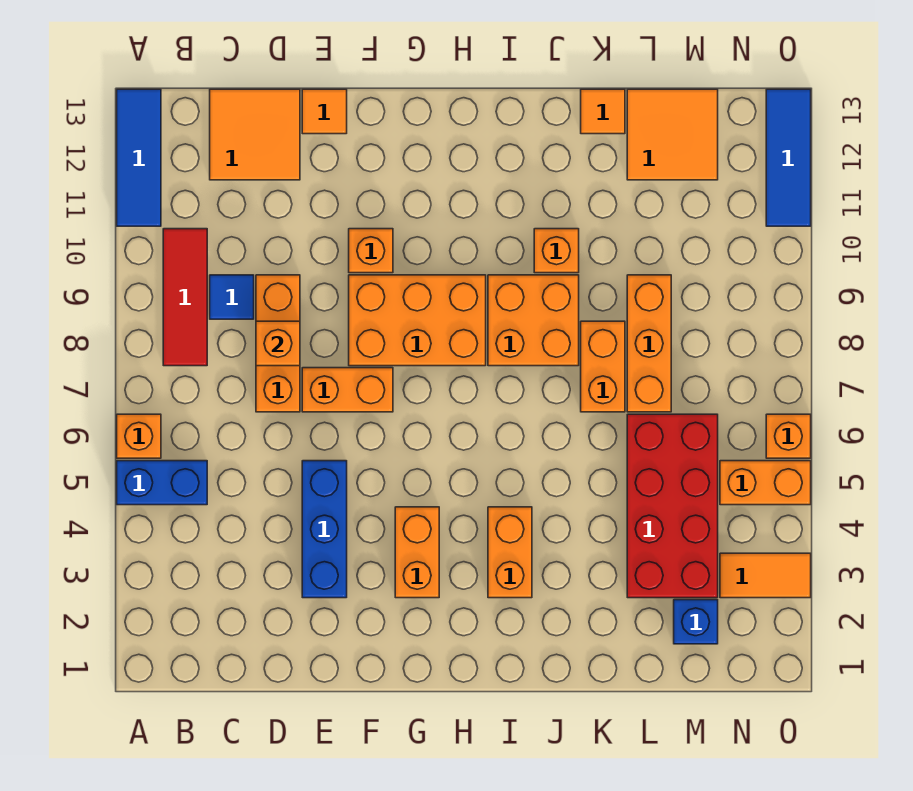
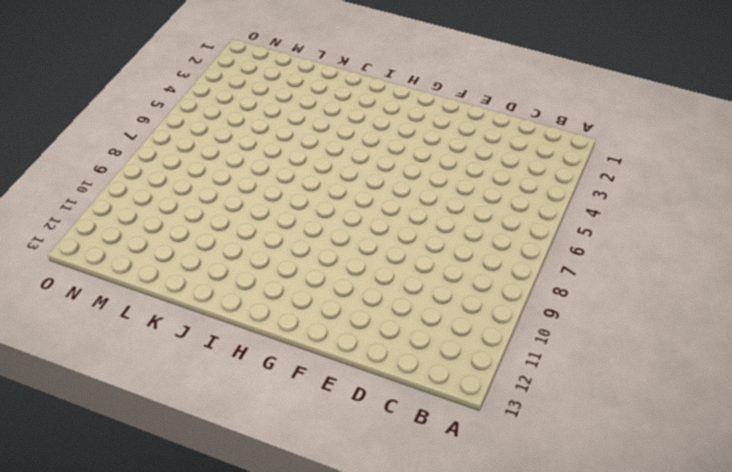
none -> blue brick A5:B5 level 1
none -> orange brick A6 level 1
none -> blue tile A11:A13 level 1

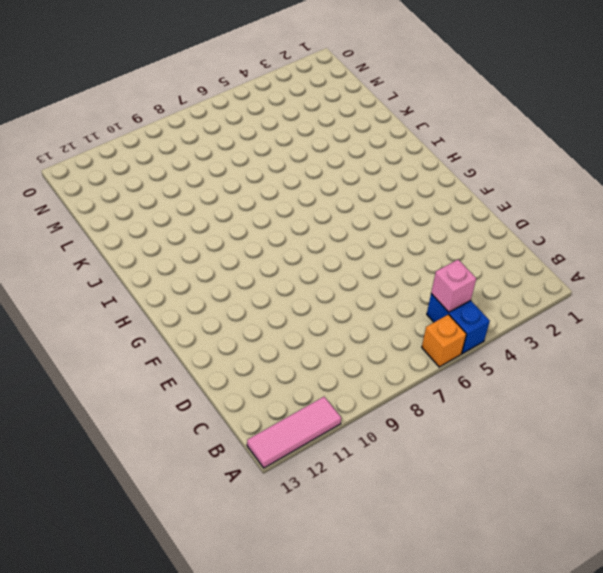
pink tile A11:A13 level 1 -> blue tile A11:A13 level 1
pink brick B5 level 2 -> none
none -> red tile B8:B10 level 1
none -> blue tile C9 level 1
none -> orange tile C12:D13 level 1

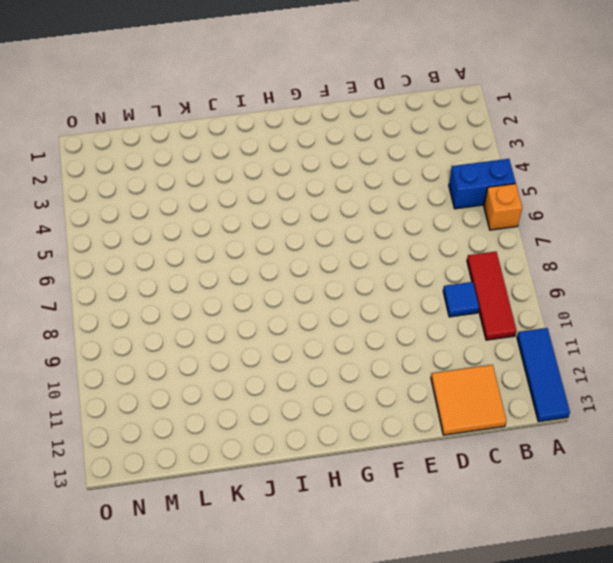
none -> orange brick D7:D9 level 1
none -> blue brick E3:E5 level 1
none -> orange brick E7:F7 level 1

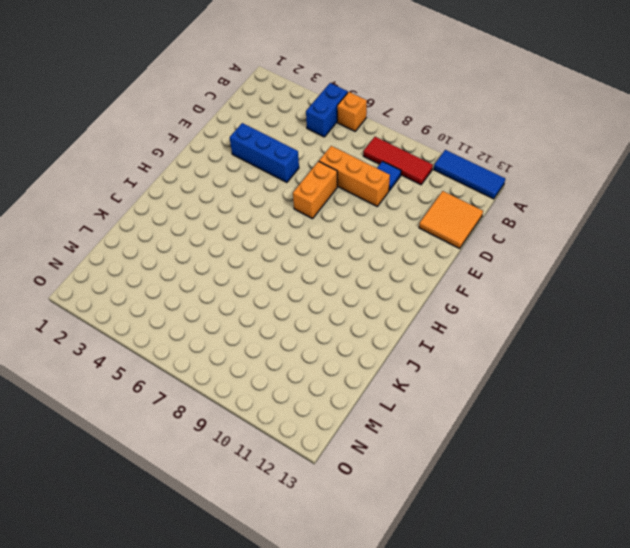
none -> orange tile E13 level 1
none -> orange brick F8:H9 level 1
none -> orange brick F10 level 1

